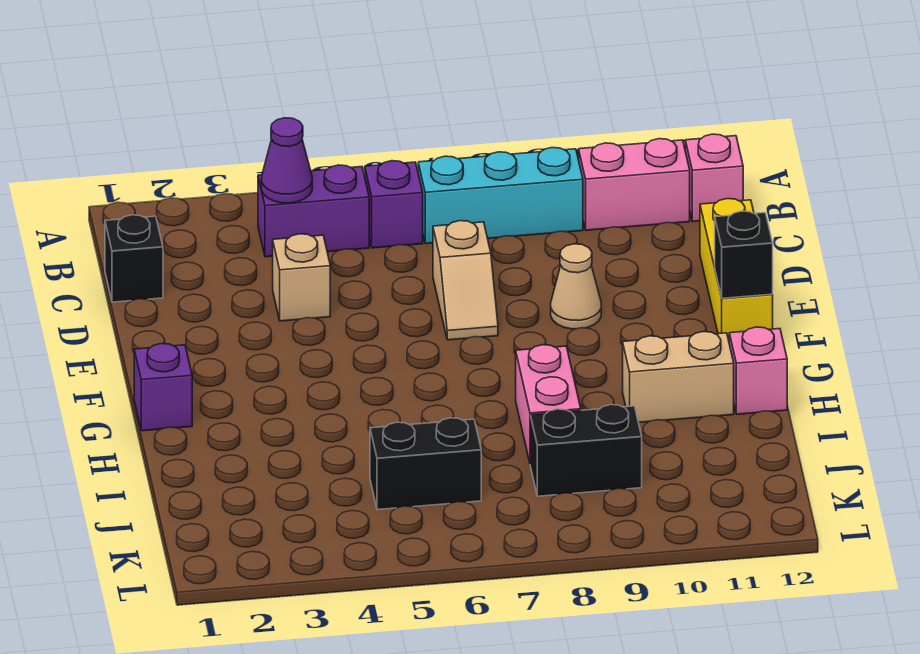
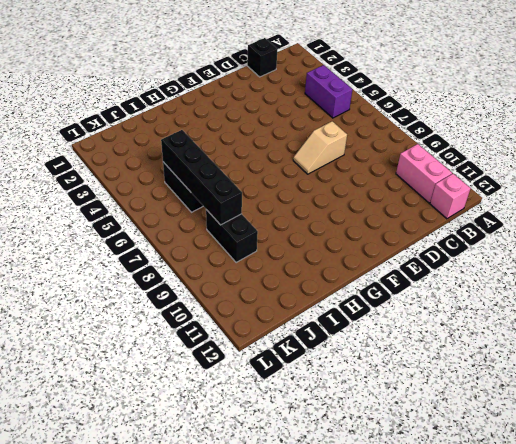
black brick J5:J8 level 2 -> none
none -> purple brick B6 level 1
none -> cyan brick B7:B9 level 1
none -> tan brick D4 level 1

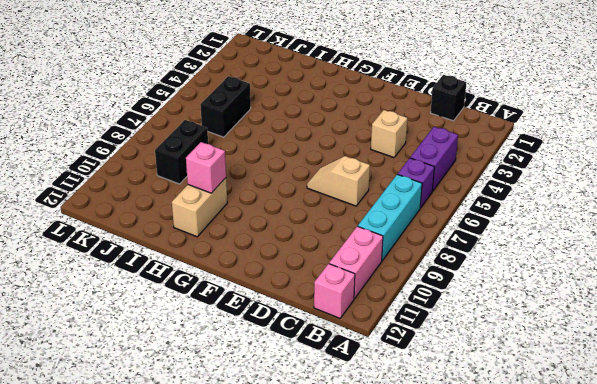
pink brick H10 level 2 -> pink brick H12 level 1
none -> yellow brick D12:F12 level 1
none -> tan cone E9 level 1
none -> purple brick G1 level 1

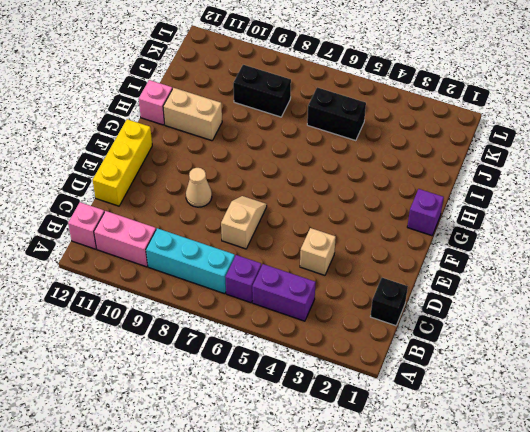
none -> pink brick H8:I8 level 1
none -> purple cone B4 level 2
none -> black brick F12 level 2

